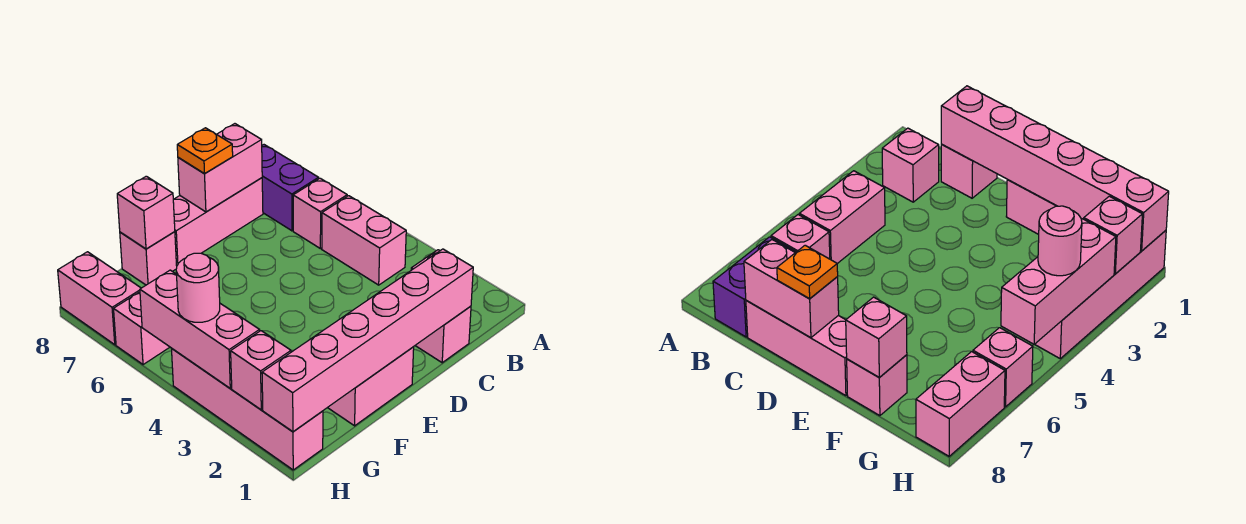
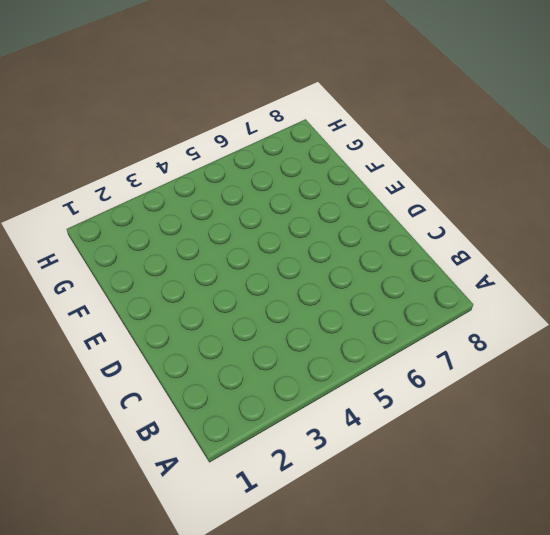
none -> pink brick B2 level 1
none -> pink brick B4:B5 level 1
none -> pink brick B6 level 1

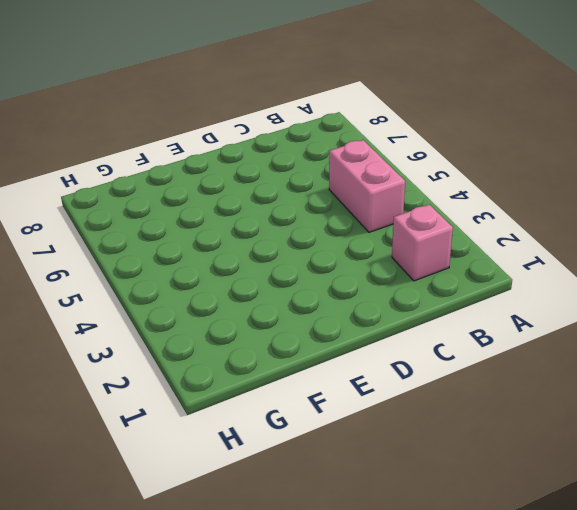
none -> pink brick B6 level 1
none -> purple brick B7:B8 level 1
none -> pink brick C1 level 1

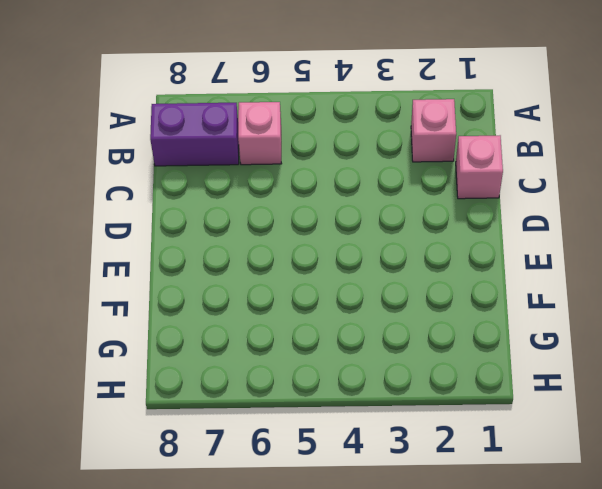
none -> pink brick B4:B5 level 1
none -> pink brick C8:E8 level 1
none -> pink brick E1:F1 level 1

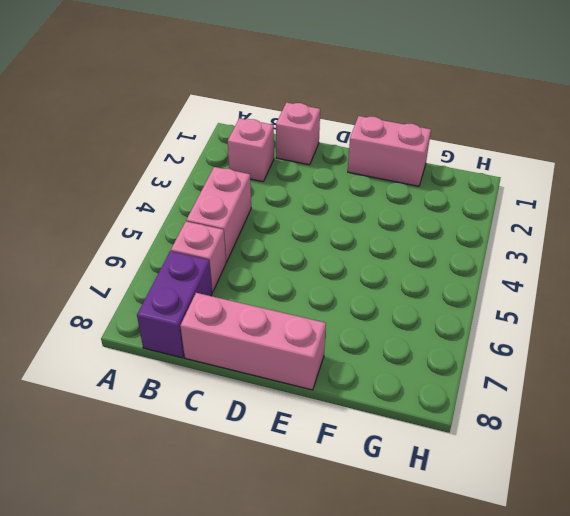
none -> pink brick F8 level 1
none -> pink brick H1:H4 level 1
none -> pink brick H6 level 1

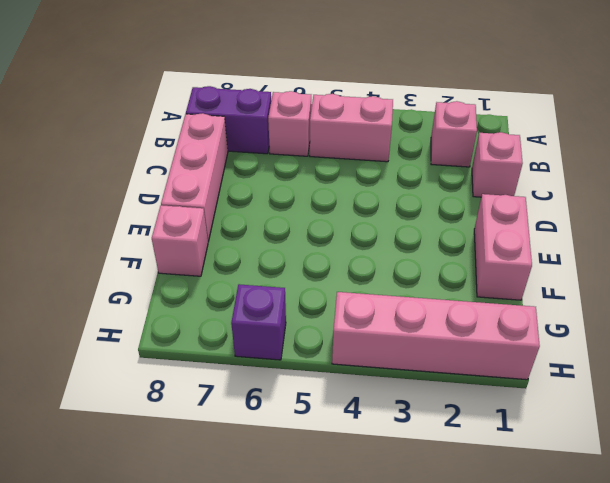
purple brick H6 level 1 -> pink brick H6 level 1
none -> pink brick H7:H8 level 1
none -> pink brick C1:H1 level 2
none -> pink brick C8:D8 level 2

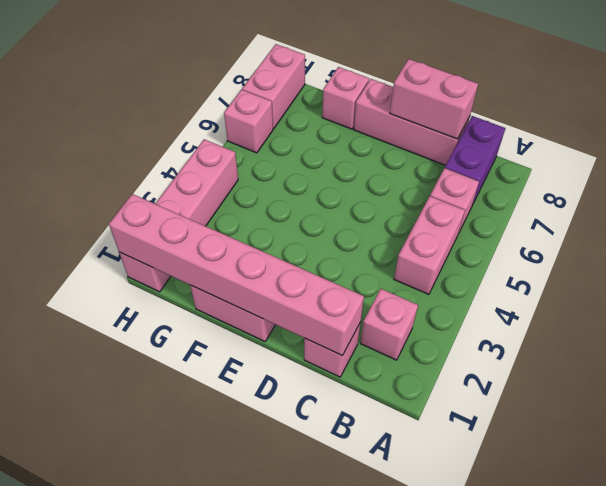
none -> pink brick F8 level 2
none -> pink brick H2 level 2
none -> pink brick H3:H5 level 2

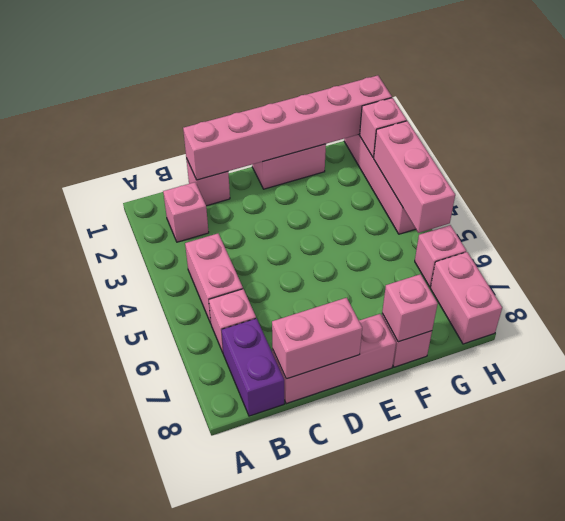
none -> orange plate D8 level 3
none -> pink round brick H4 level 3

